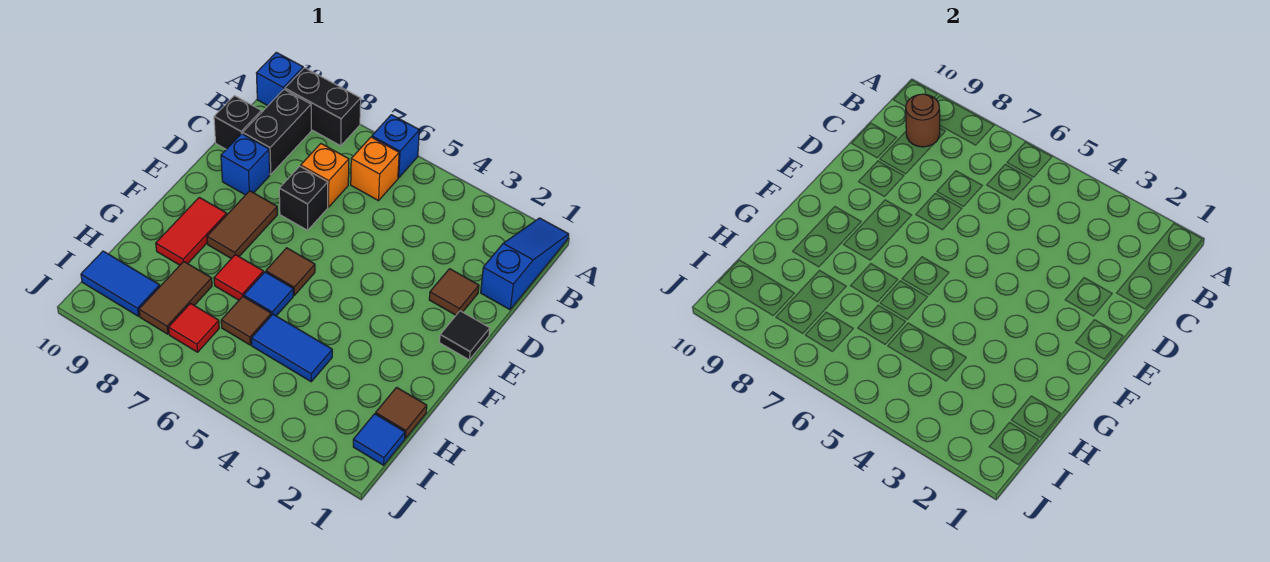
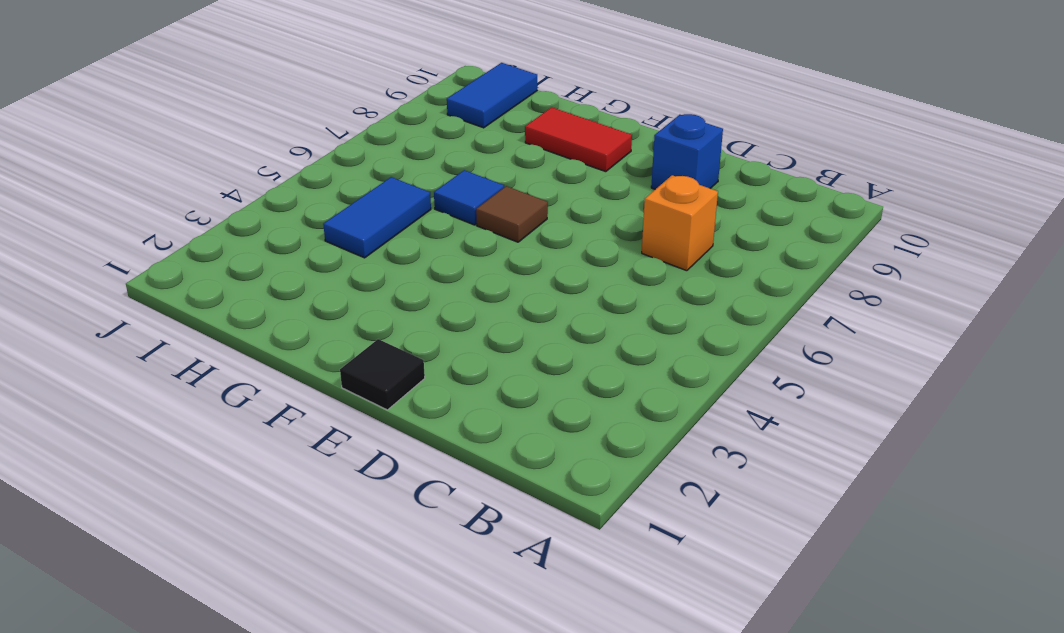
none -> blue slope A1:C1 level 1 top C
none -> blue brick A6 level 1
none -> black brick A8:A9 level 1

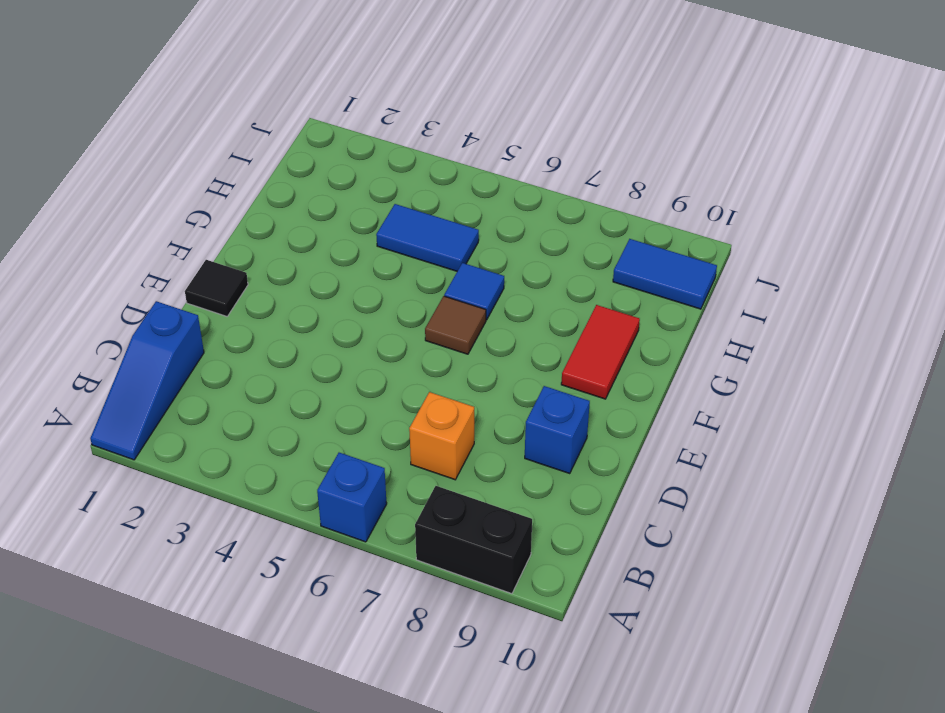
none -> blue brick A10 level 1
none -> orange brick B6 level 1
none -> black brick B9:C9 level 1

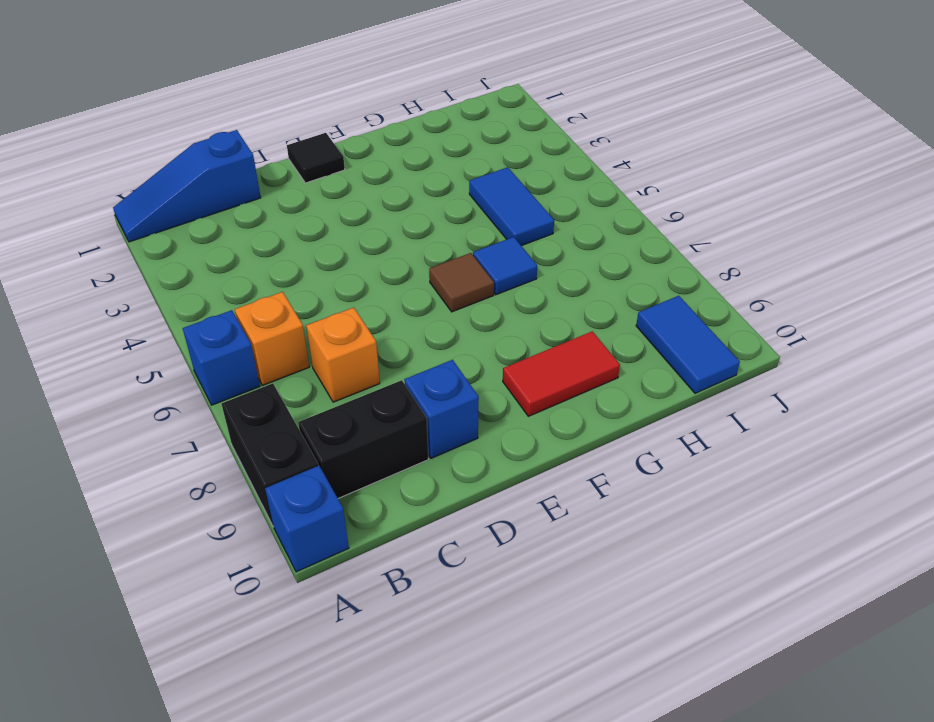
none -> black brick C10 level 1
none -> brown tile D2 level 1
none -> black brick D7 level 1

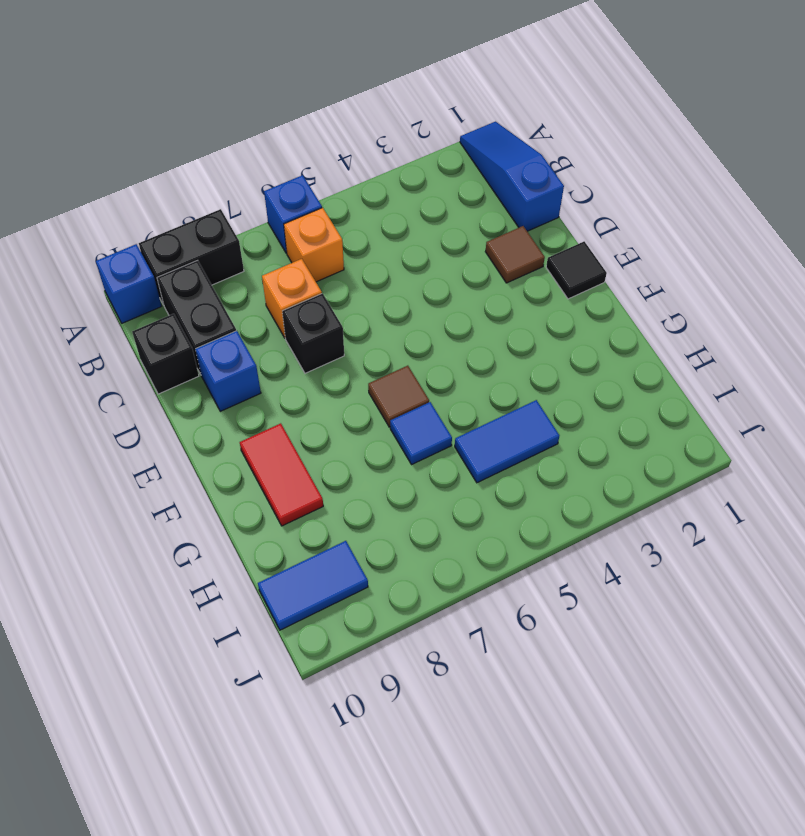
none -> brown tile E8:F8 level 1
none -> red tile G7 level 1
none -> brown tile H1 level 1

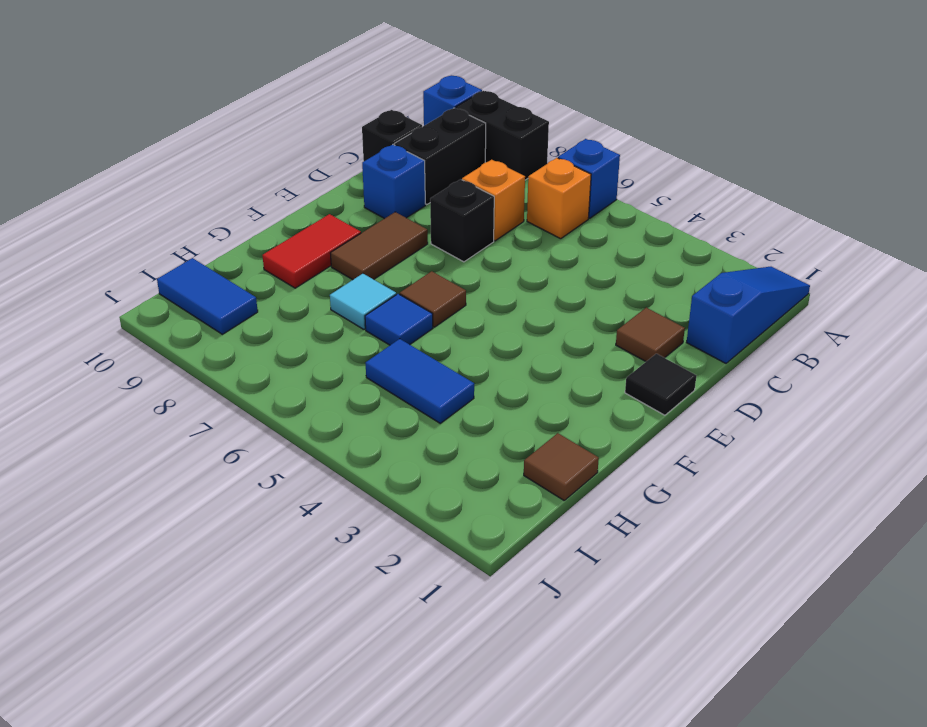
cyan tile G7 level 1 -> red tile G7 level 1
none -> brown tile H6 level 1
none -> brown tile H8:I8 level 1
none -> blue tile I1 level 1

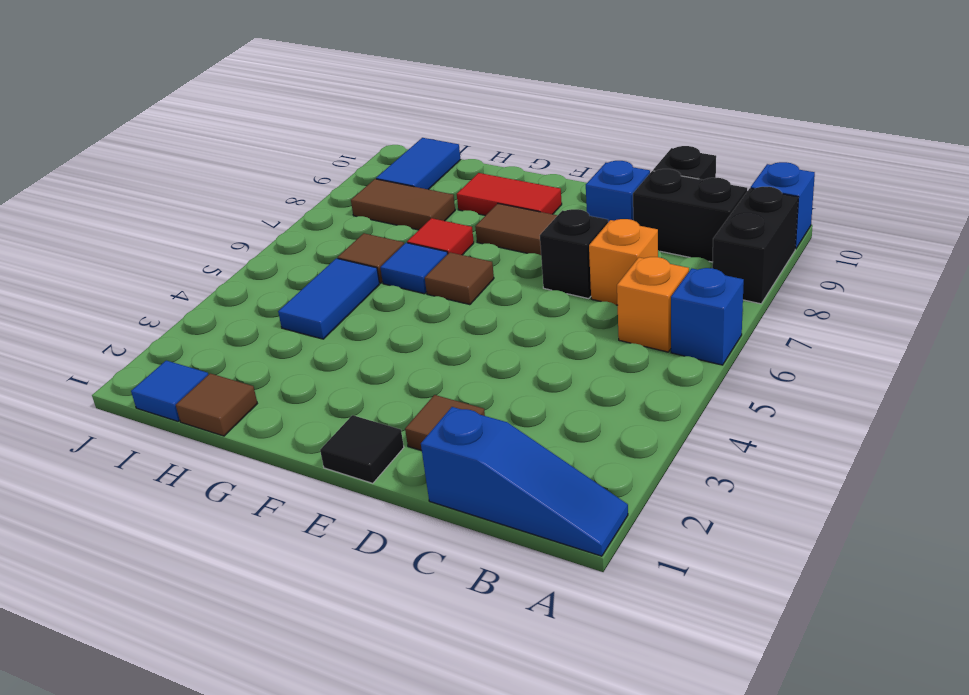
none -> red tile I7 level 1
none -> brown round brick B9 level 2

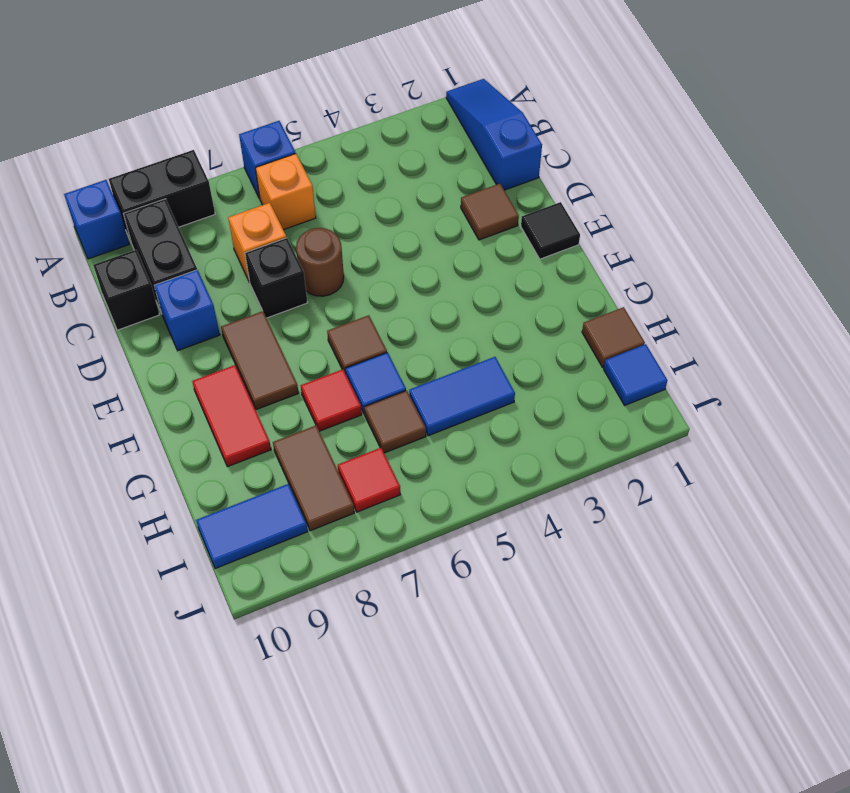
brown round brick D6 level 1 -> brown round brick B9 level 2

